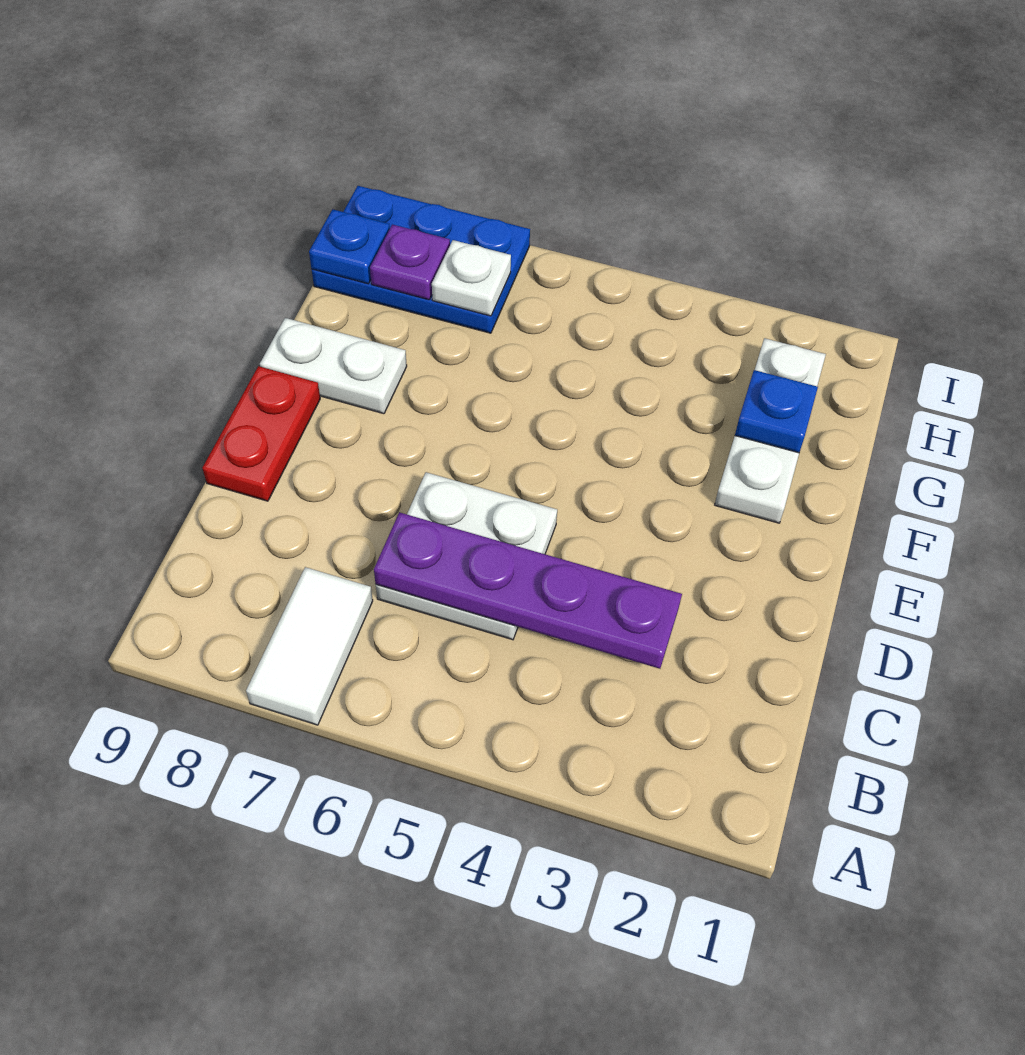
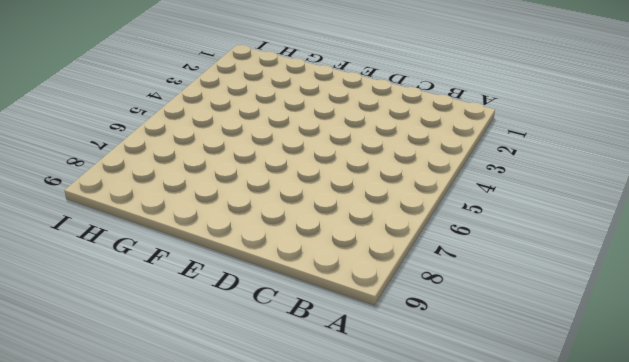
none -> white tile A7:B7 level 1
none -> white plate C5:D6 level 1

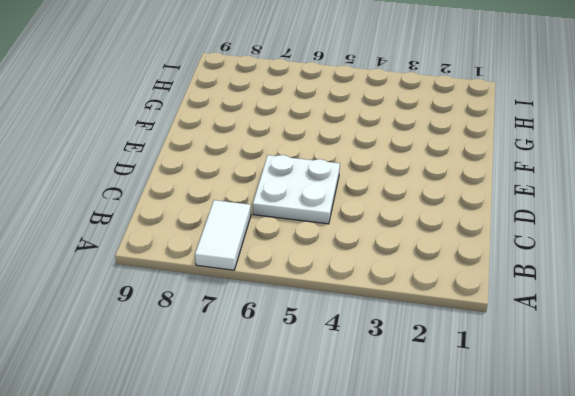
none -> red plate D9:E9 level 1
none -> white plate F2:H2 level 1

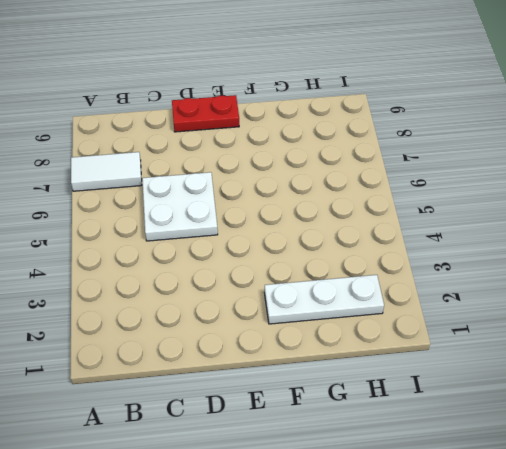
none -> white plate F8:F9 level 1
none -> blue plate H7:I9 level 1

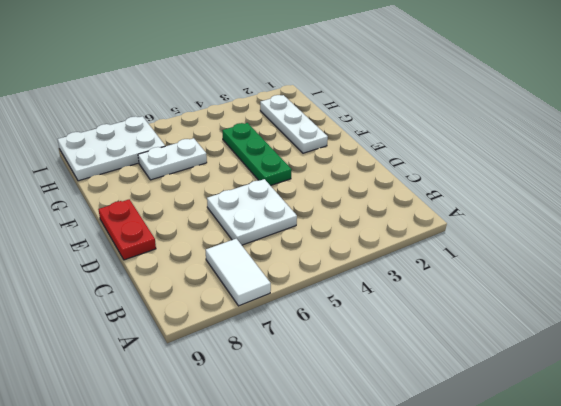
green plate E4:G4 level 1 -> none
white plate G6:G7 level 1 -> white plate F8:F9 level 1
white plate H7:I9 level 1 -> blue plate H7:I9 level 1
none -> purple plate C3:C6 level 2
none -> blue plate G2 level 2

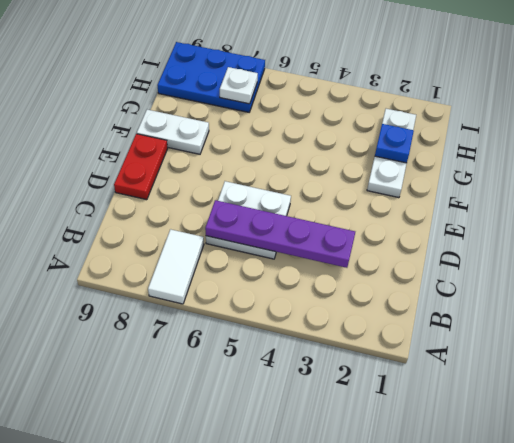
none -> purple plate H8 level 2
none -> blue plate H9 level 2

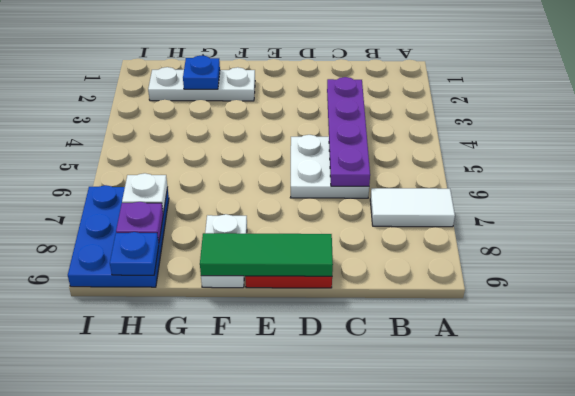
green tile D9:F9 level 2 -> none

